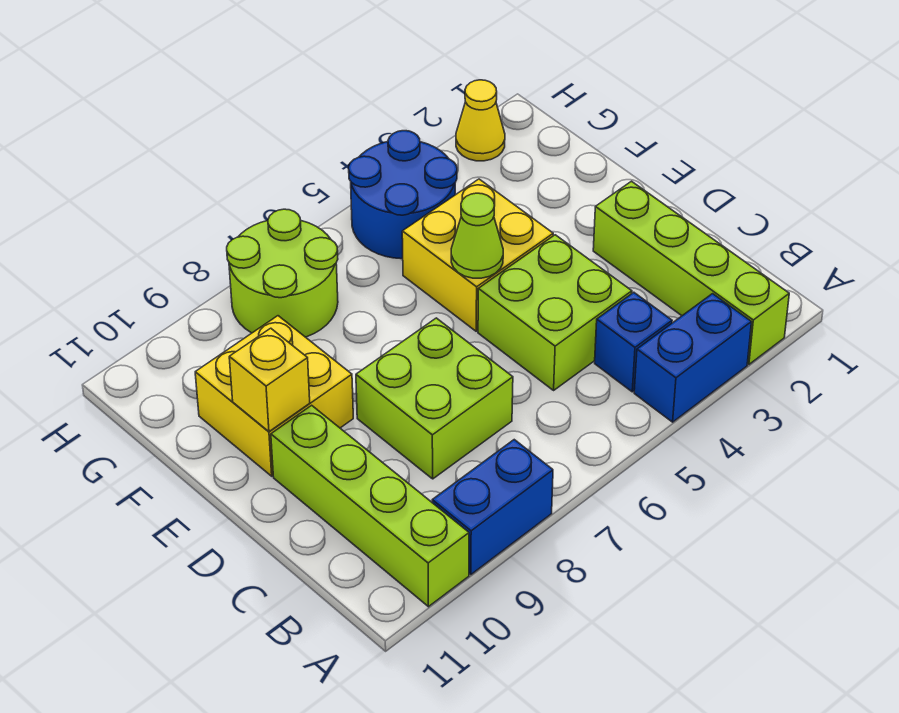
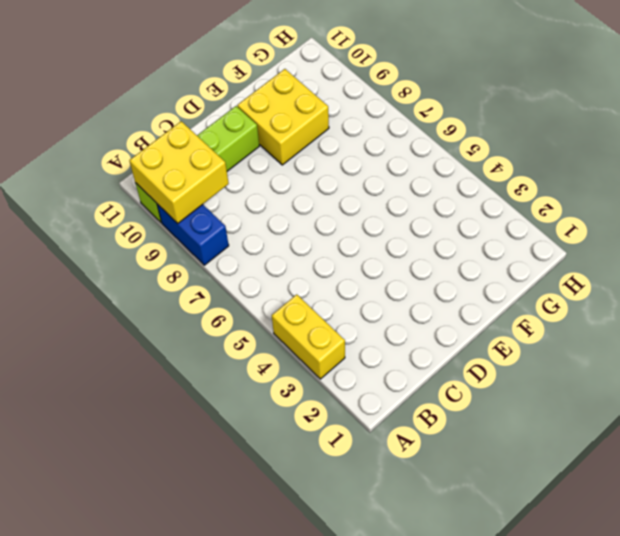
yellow brick A3:A4 level 1 -> blue brick A3:A4 level 1
yellow brick A9:B10 level 2 -> yellow brick E4:F5 level 1
none -> lime brick A2:D2 level 1
none -> blue brick B4 level 1
none -> lime brick C4:D5 level 1

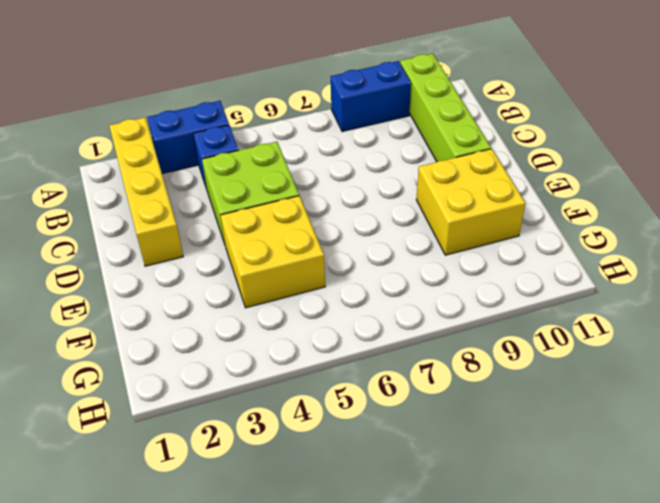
yellow brick A2:D2 level 1 -> lime brick A2:D2 level 1
none -> lime brick C7:D8 level 1
none -> blue round brick G4:H5 level 1
none -> lime round brick G7:H8 level 1

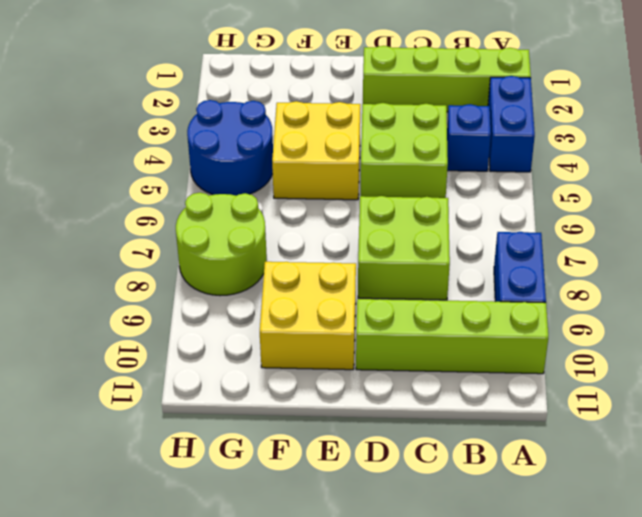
none -> yellow cone H2 level 1
none -> lime cone E5 level 2
none -> yellow brick E10 level 2

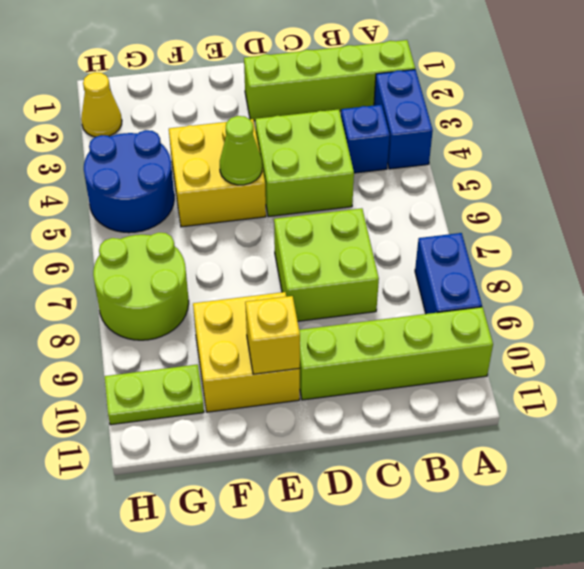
lime plate G10:H10 level 1 -> none

